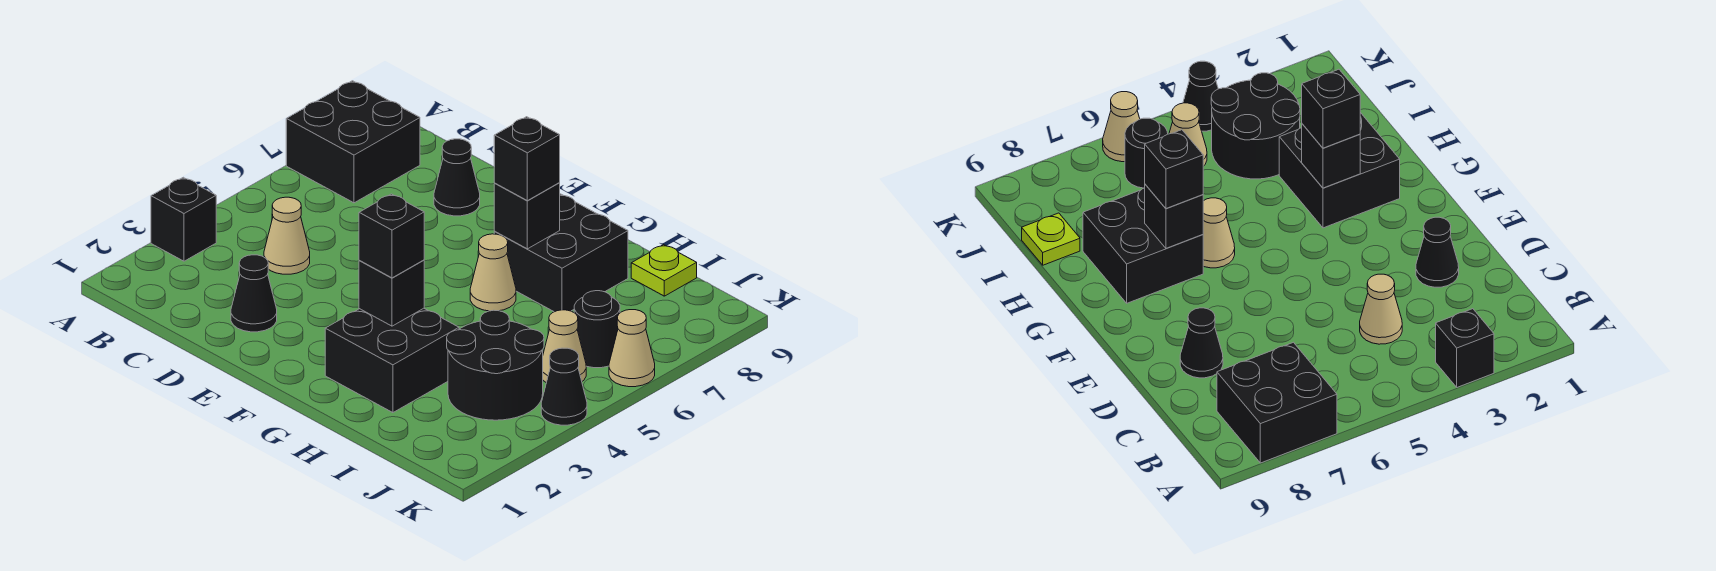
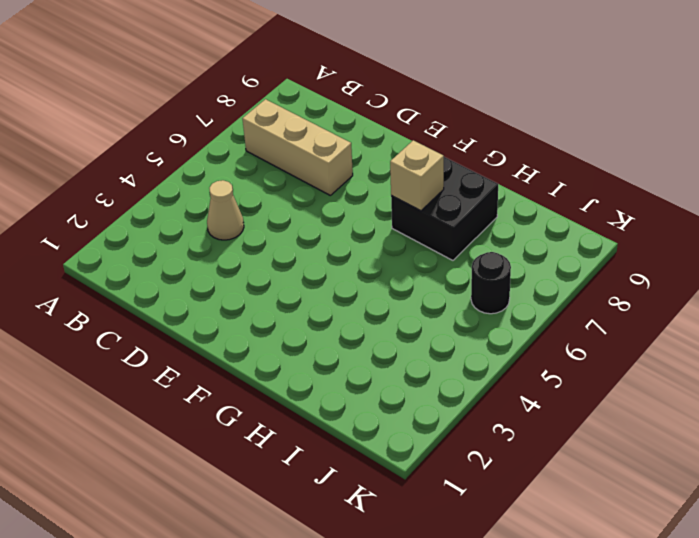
tan brick B7:D7 level 1 -> black brick A7:B8 level 1
tan brick G7 level 2 -> black brick G7 level 2
none -> black brick A3 level 1
none -> black cone D2 level 1
none -> black cone D8 level 1

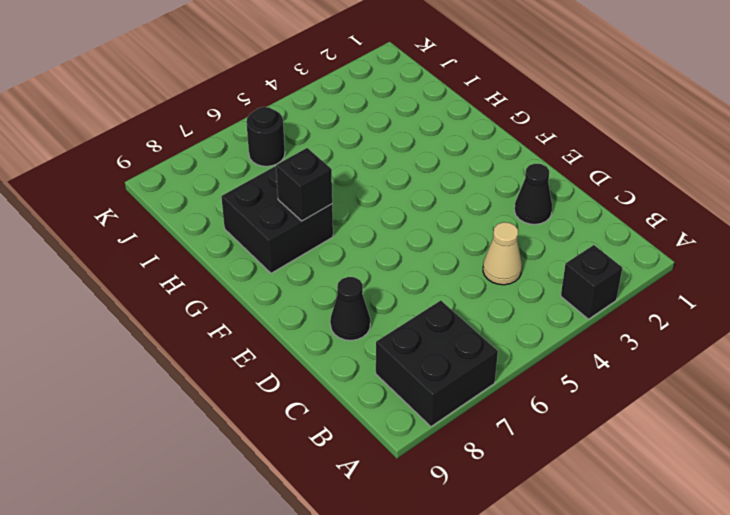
none -> black brick G2:H3 level 1
none -> tan cone G6 level 1
none -> black round brick I3:J4 level 1

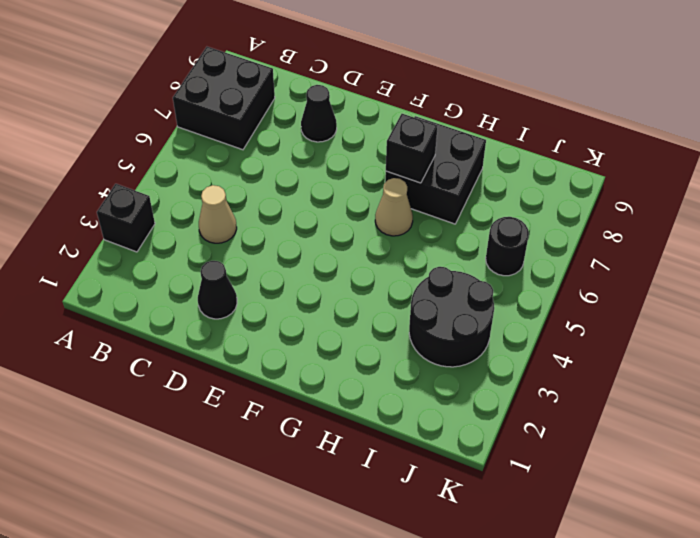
none -> black brick G2:H3 level 1
none -> lime plate I9 level 1
none -> tan cone J5 level 1

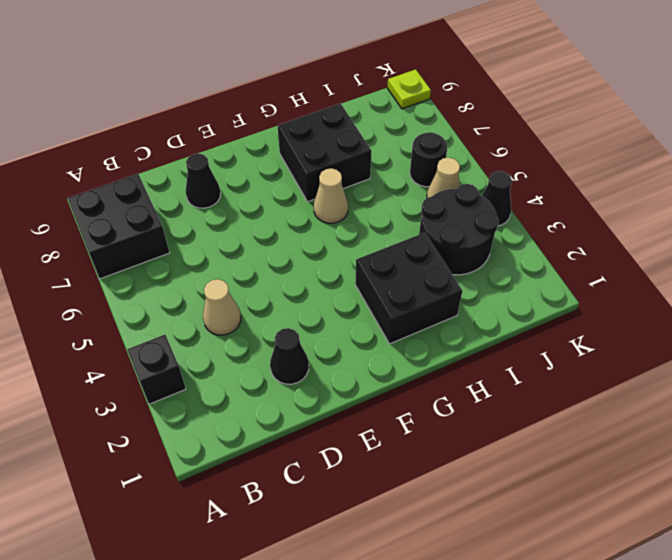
lime plate K9 level 1 -> lime plate I9 level 1
none -> tan cone K6 level 1
none -> black brick G3 level 2
none -> black brick G7 level 2

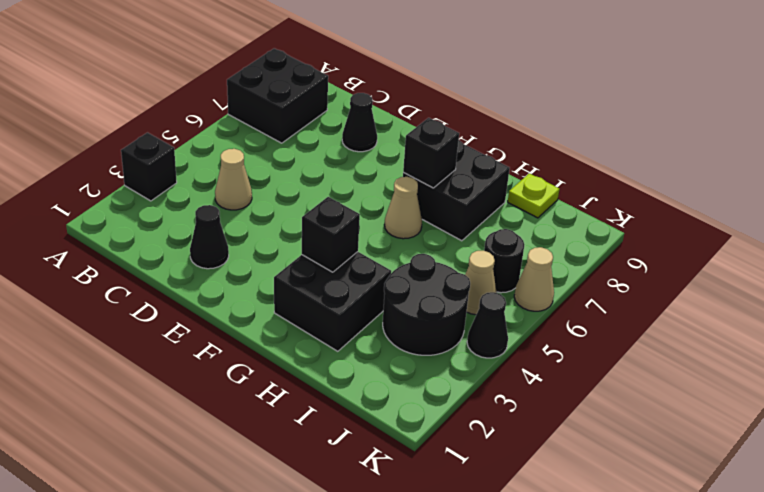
none -> black brick G3 level 3
none -> black brick G7 level 3

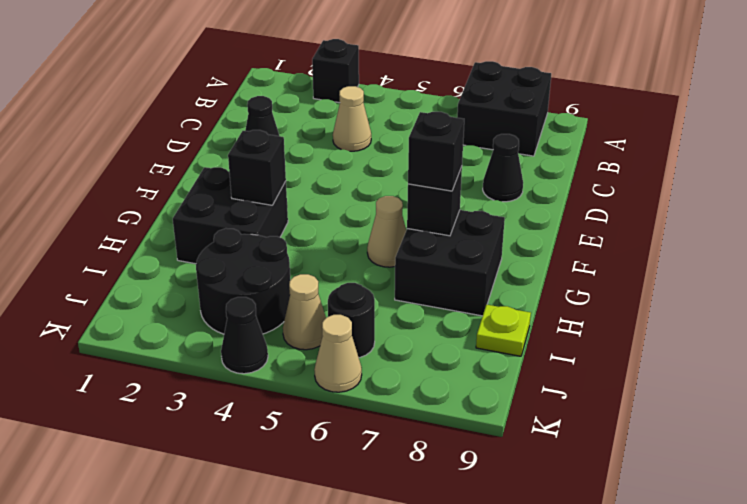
none -> black brick G3 level 3

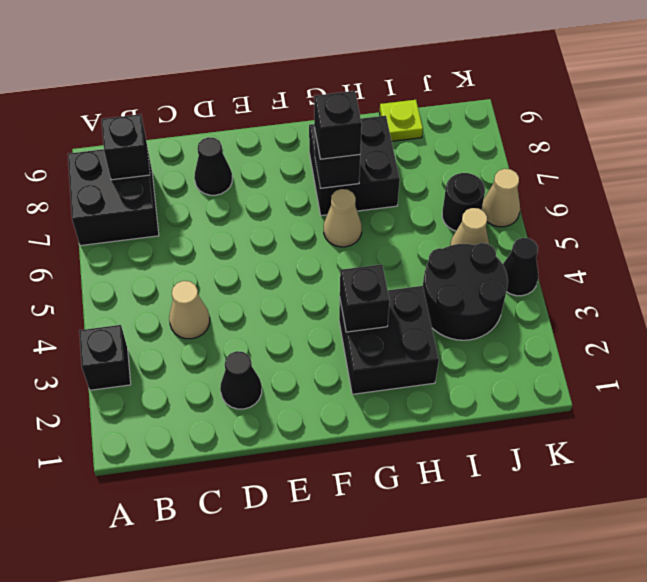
black brick B8 level 2 -> black brick G3 level 3

